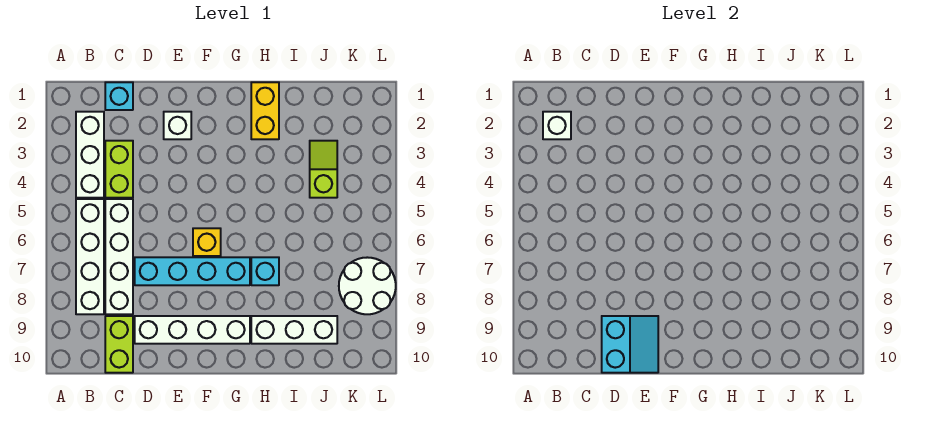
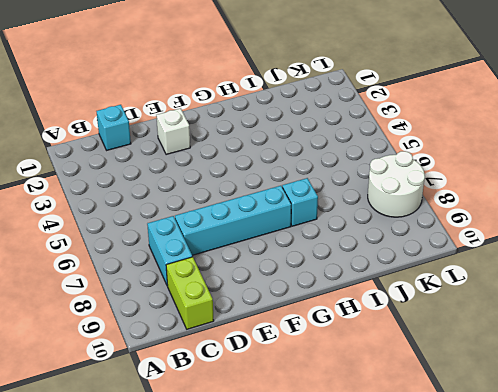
cyan brick C7:C8 level 1 -> white brick C5:C8 level 1
none -> white brick B2:B4 level 1
none -> white brick B5:B8 level 1
none -> lime brick C3:C4 level 1

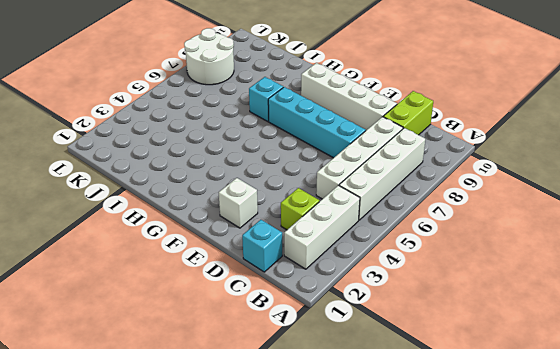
lime brick C3 level 1 -> lime brick C3:C4 level 1
none -> yellow brick F6 level 1
none -> yellow brick H1:H2 level 1
none -> white brick H9:J9 level 1

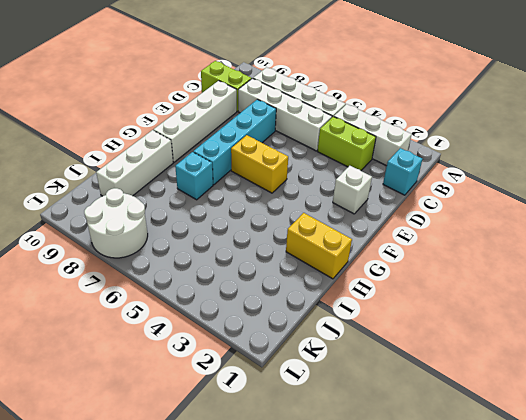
yellow brick F5:F6 level 1 -> yellow brick F6 level 1
none -> lime slope J3:J4 level 1 top 4
none -> white brick B2 level 2
none -> cyan slope D9:E10 level 2 top D

